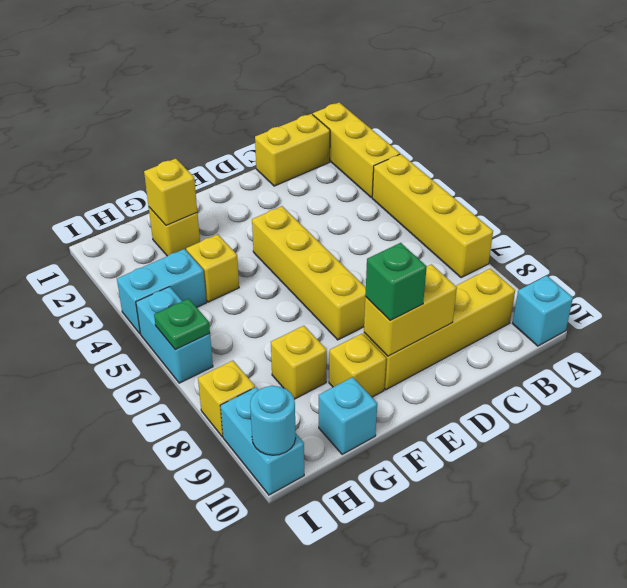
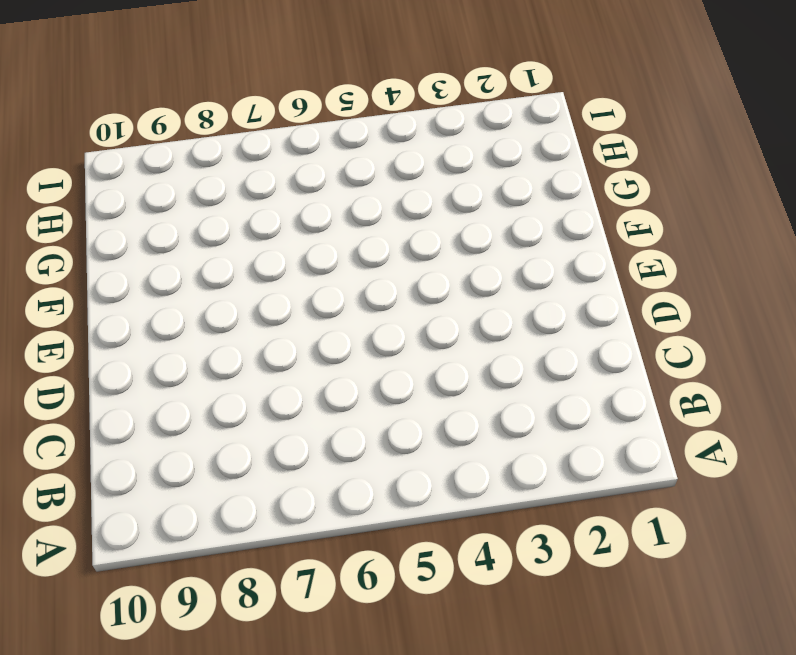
none -> yellow brick A1:A3 level 1
none -> yellow brick A4:A7 level 1
none -> cyan brick A10 level 1

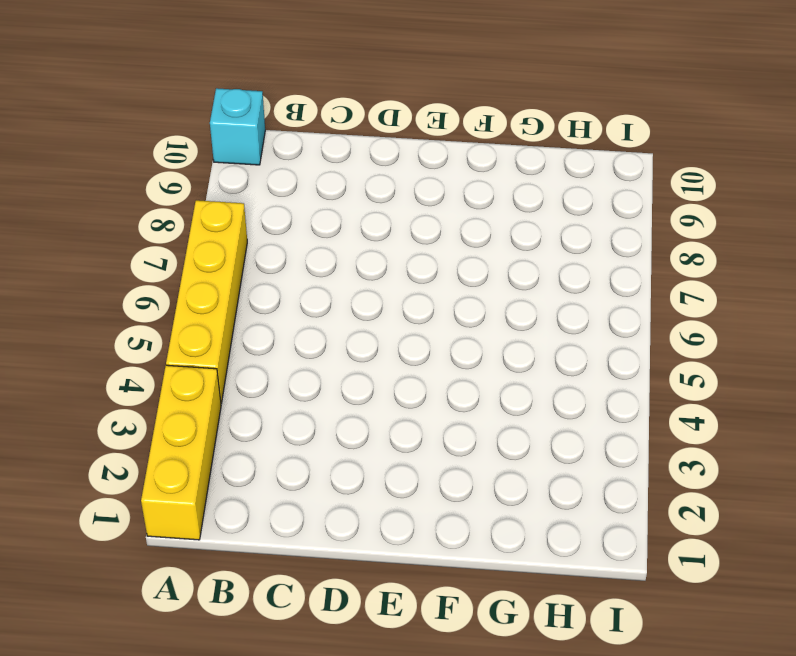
none -> yellow brick B1:C1 level 1
none -> yellow brick B9:E9 level 1
none -> yellow brick E4:E7 level 1

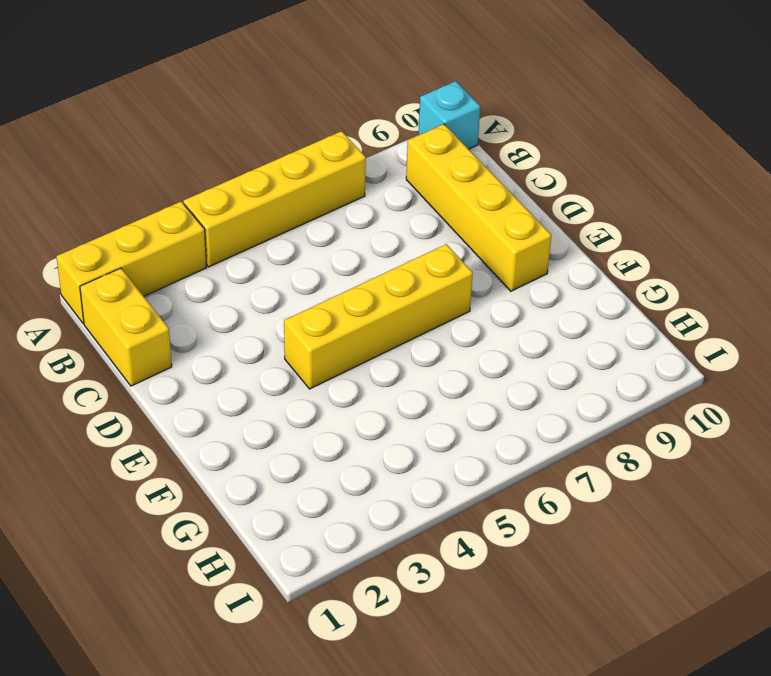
none -> yellow brick F9 level 1
none -> yellow brick G2 level 1
none -> yellow brick G4 level 1

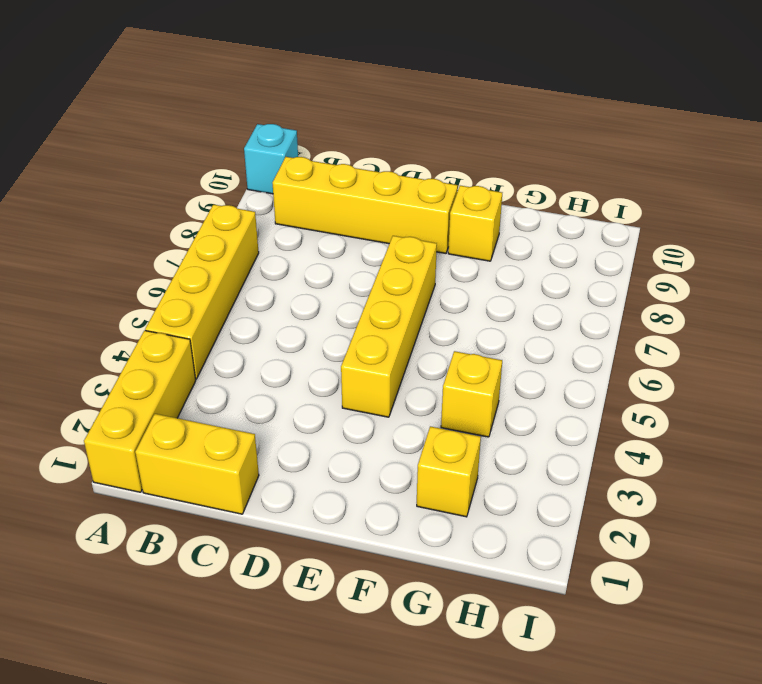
none -> yellow brick G8 level 1
none -> cyan brick G10 level 1
none -> cyan brick H4:I4 level 1

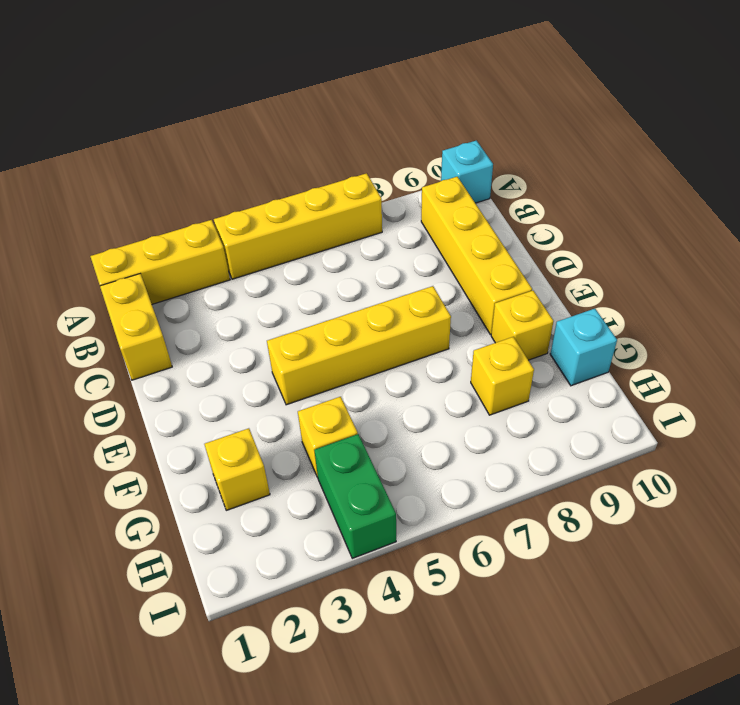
green brick H4:I4 level 1 -> cyan brick H4:I4 level 1
none -> cyan brick I5:I6 level 1
none -> yellow brick I8 level 1
none -> cyan brick I9:I10 level 1

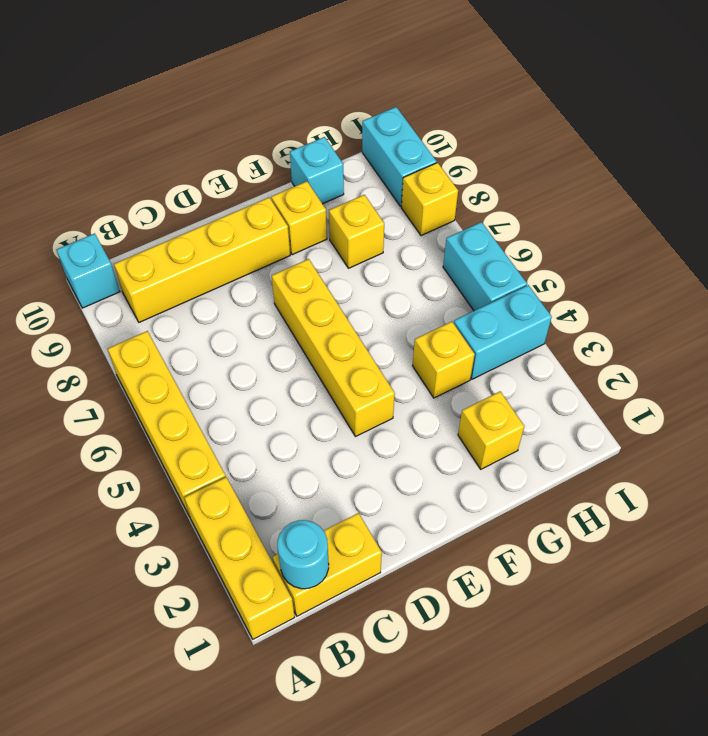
cyan round brick B1 level 2 -> cyan round brick I10 level 2
none -> yellow brick D9:E9 level 2
none -> yellow brick G2 level 2
none -> green plate I6 level 2

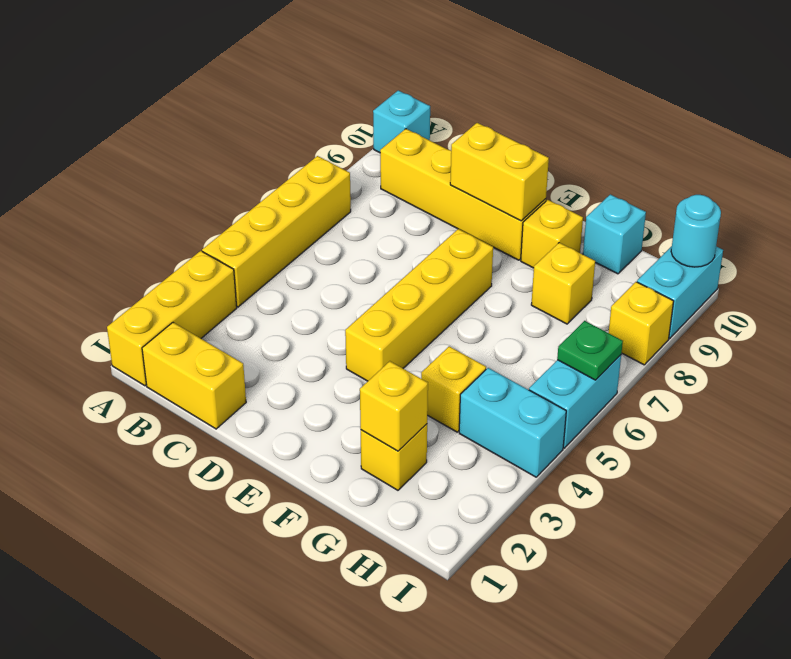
none -> green brick E9 level 3

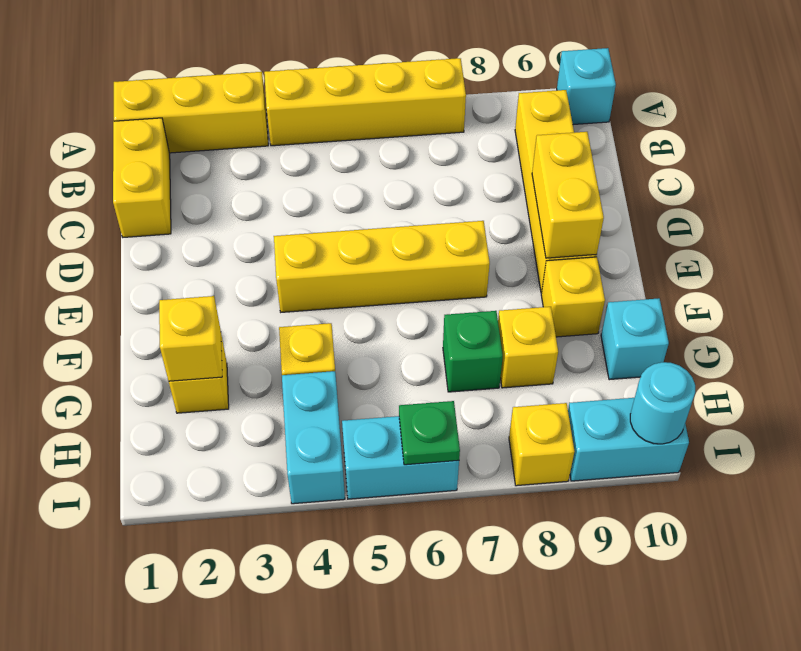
green brick G7 level 1 -> green brick E9 level 3

